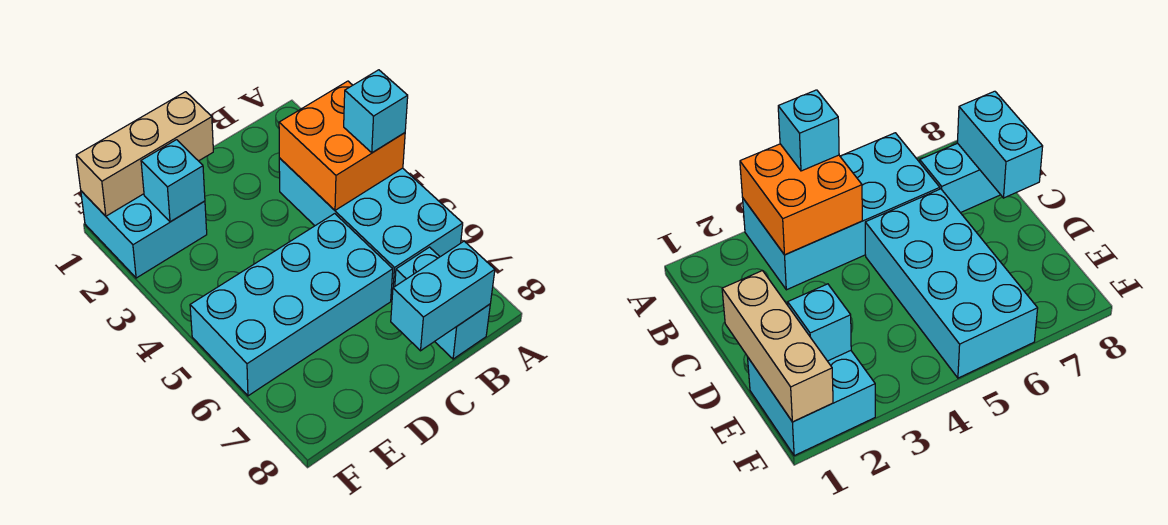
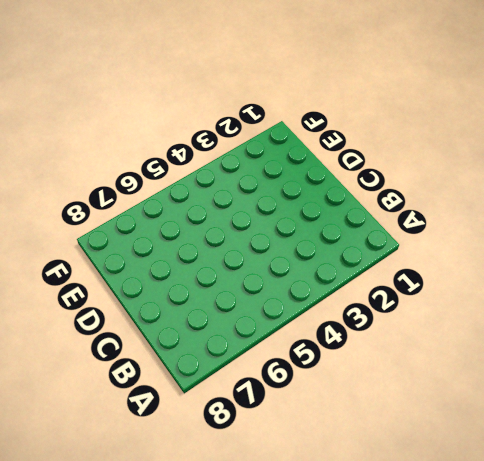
none -> cyan brick A3:B6 level 1
none -> cyan brick B7:B8 level 1

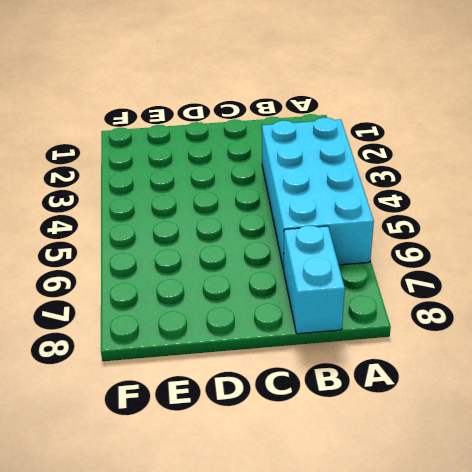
none -> cyan brick C5:F6 level 1
none -> cyan brick E1:F2 level 1

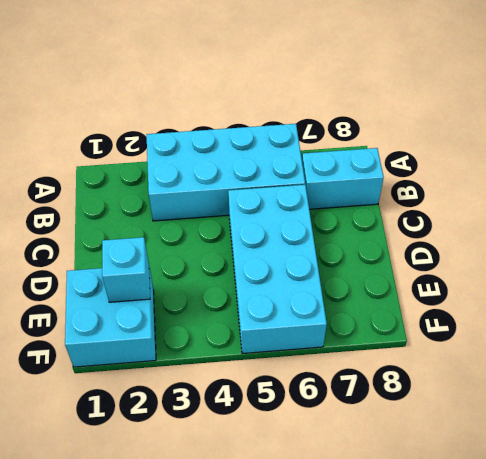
none -> orange brick A3:B4 level 2
none -> cyan brick B8:C8 level 2

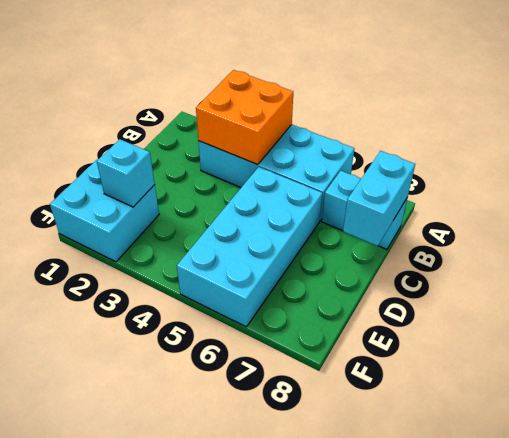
none -> tan brick D1:F1 level 2
none -> cyan brick A4 level 3

